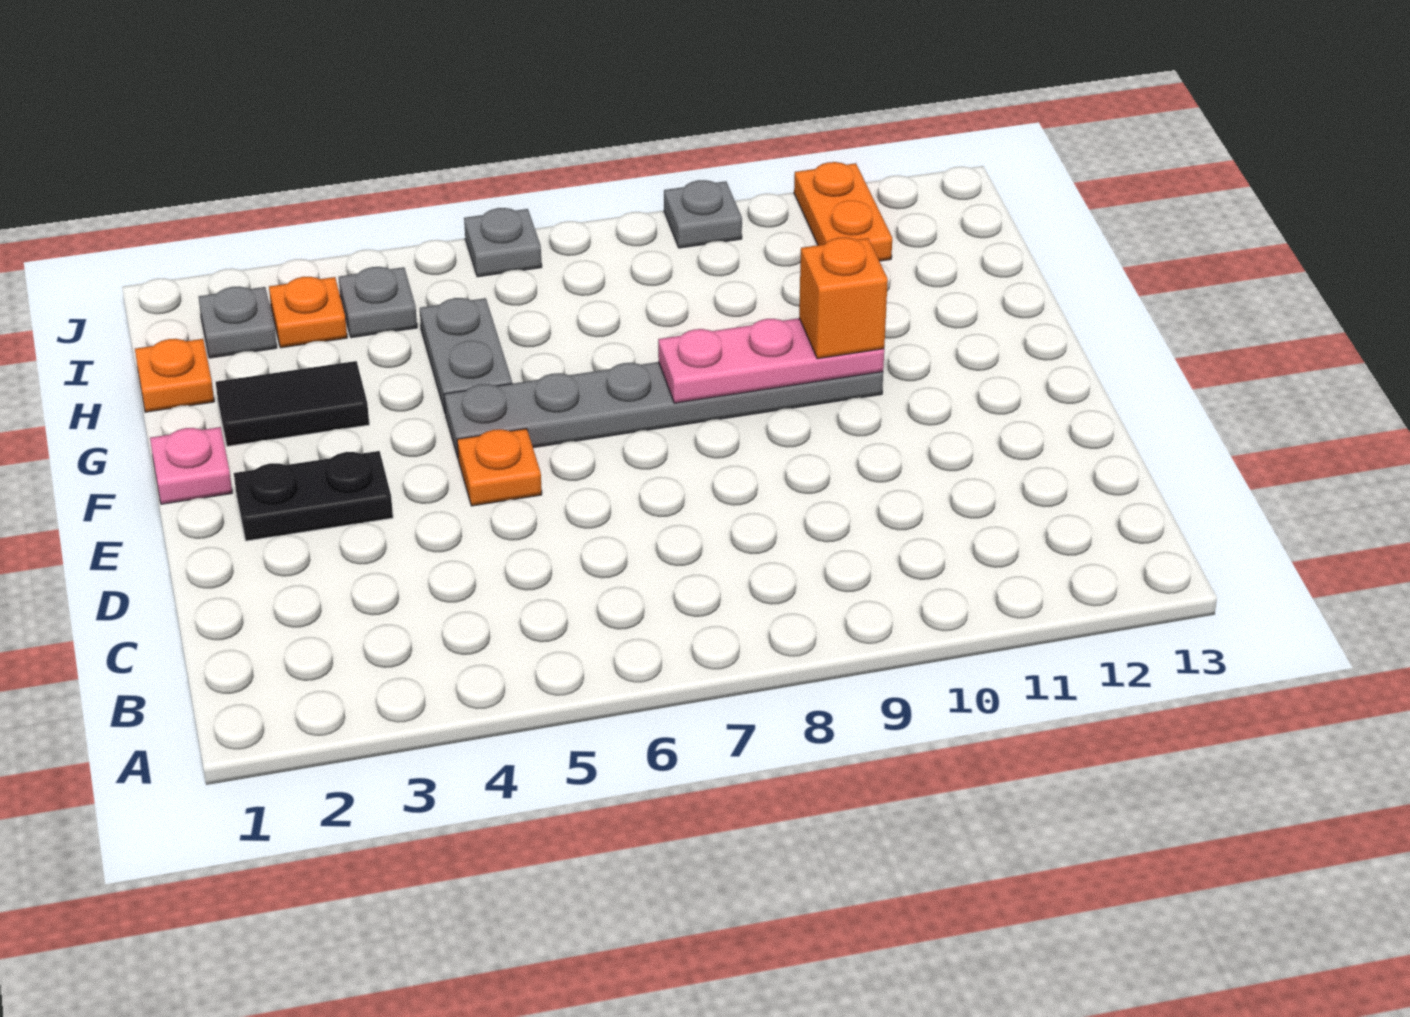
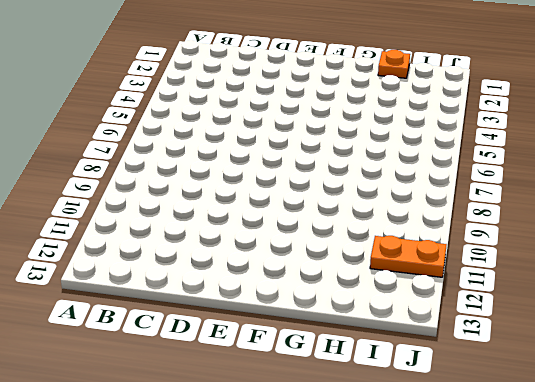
none -> black plate E2:E3 level 1
none -> orange plate E5 level 1
none -> pink plate F1 level 1

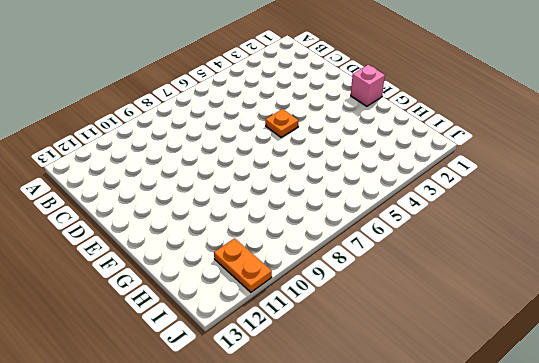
pink brick F1 level 1 -> pink plate F1 level 1
none -> black plate E2:E3 level 1
none -> grey plate F5:F10 level 1
none -> black tile G2:G3 level 1

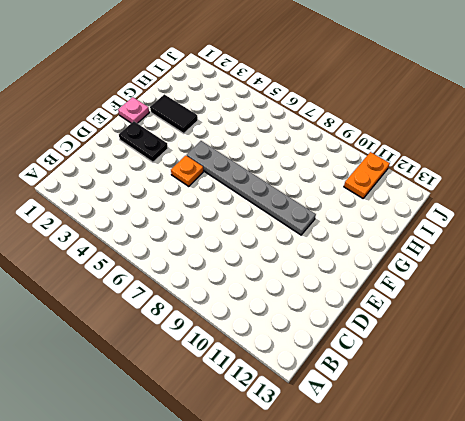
none -> grey plate G5:H5 level 1
none -> orange plate H1 level 1
none -> grey plate I2 level 1

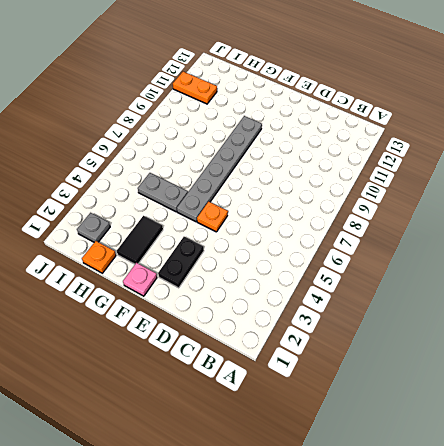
none -> orange plate I3 level 1
none -> grey plate I4 level 1
none -> grey plate J6 level 1

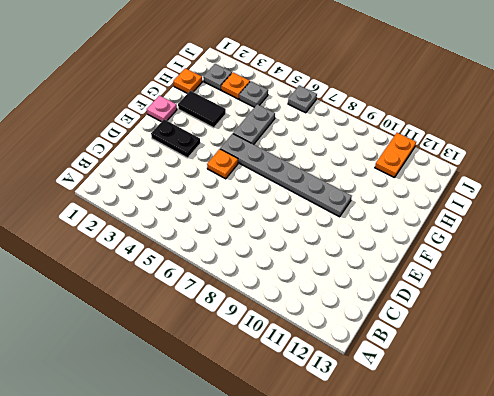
none -> grey plate J9 level 1
none -> pink plate F8:F10 level 2
none -> orange brick F10 level 3

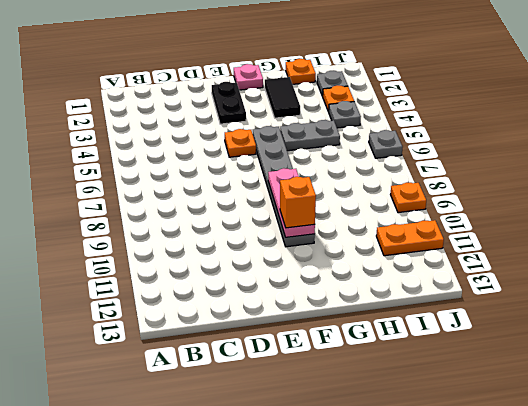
orange plate J9 level 1 -> grey plate J9 level 1

